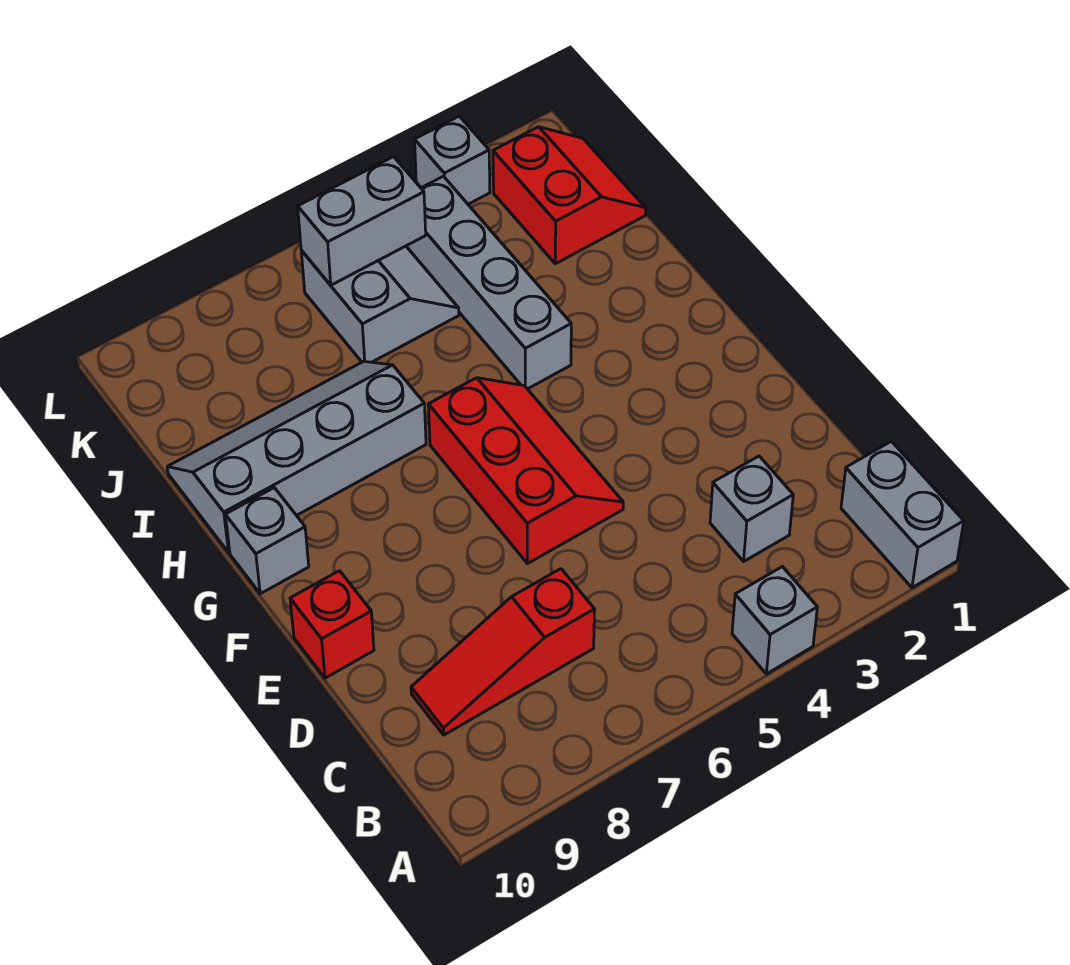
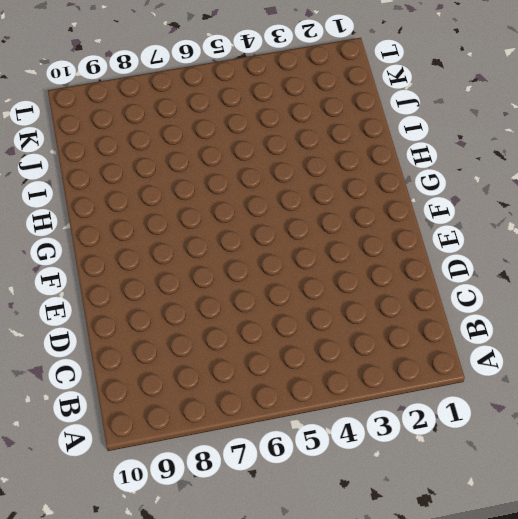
none -> grey brick A1:B1 level 1
none -> grey brick A4 level 1
none -> grey brick C3 level 1

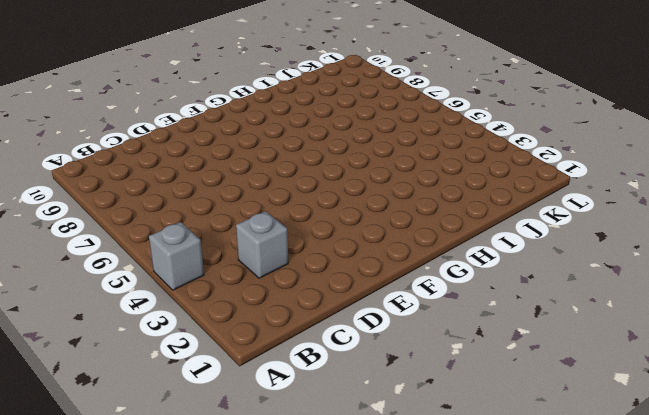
none -> grey brick A1:B1 level 1
none -> red slope C7:C9 level 1 top 7
none -> red slope E5:G6 level 1 top 6

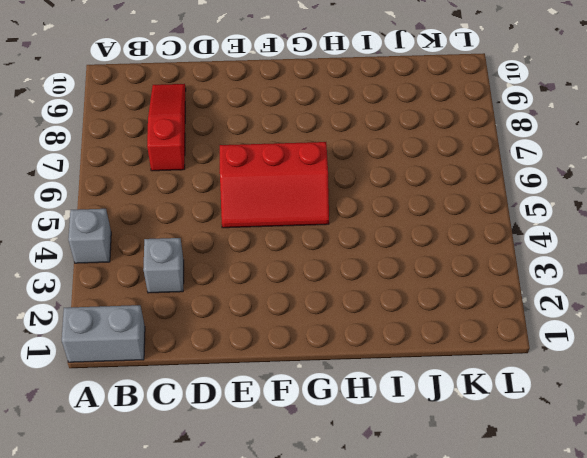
none -> red brick E10 level 1
none -> grey brick G10 level 1
none -> grey brick H4:K4 level 1

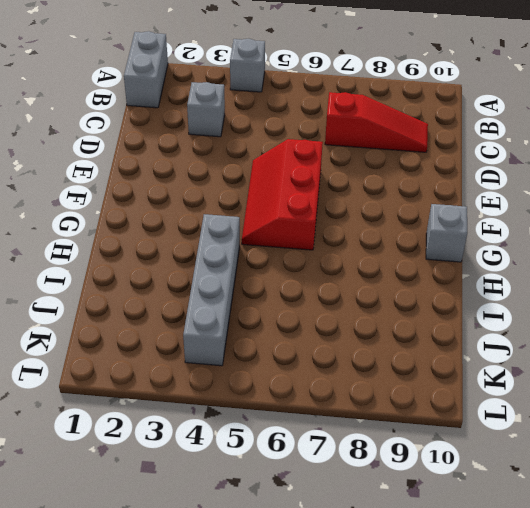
none -> red brick E10 level 1
none -> grey slope H7:I10 level 1 top H
none -> red slope J1:K2 level 1 top 2

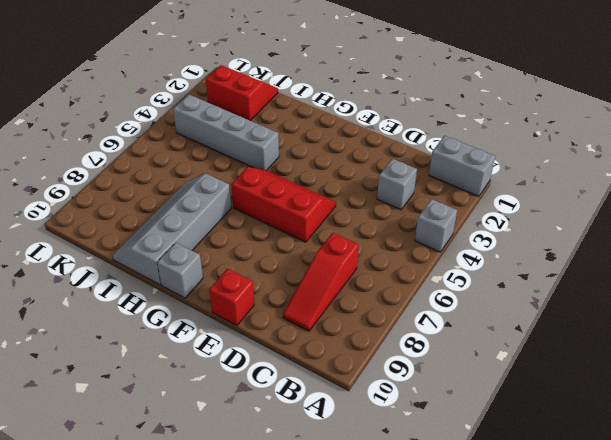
none -> grey slope J5:K6 level 1 top 6
none -> grey brick L3 level 1
none -> grey brick K5:K6 level 2

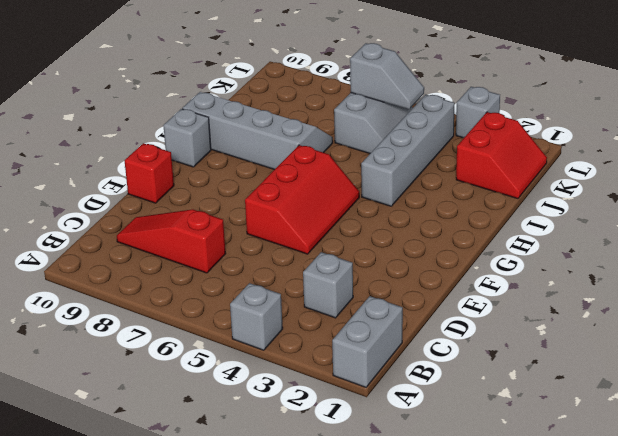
grey slope K5:K6 level 2 top 6 -> grey brick K5:K6 level 2

